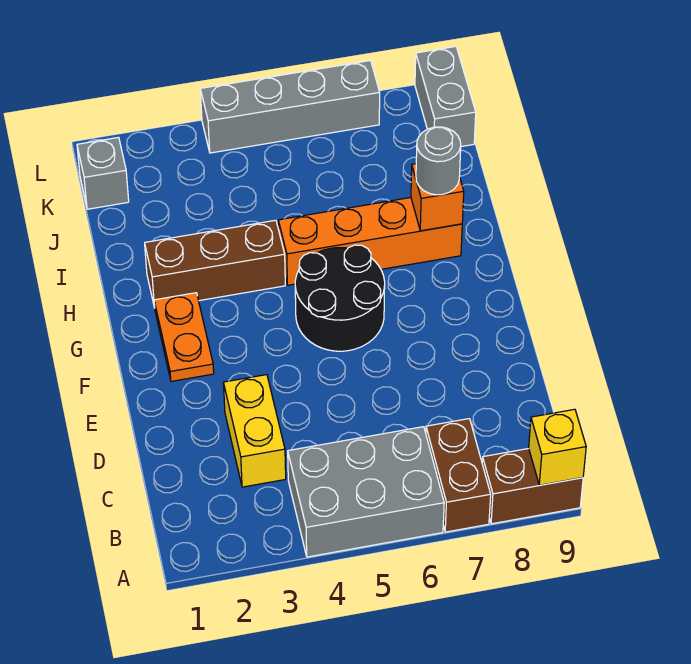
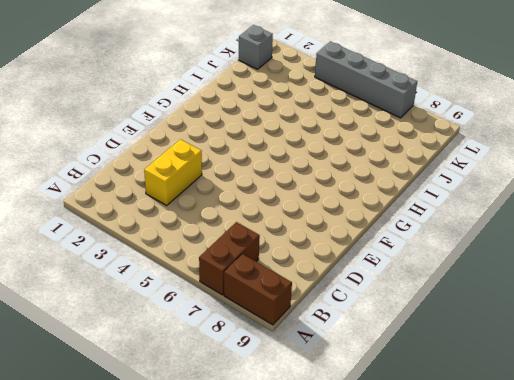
none -> grey brick A4:B6 level 1
none -> orange plate F2:G2 level 1
none -> black round brick F5:G6 level 1

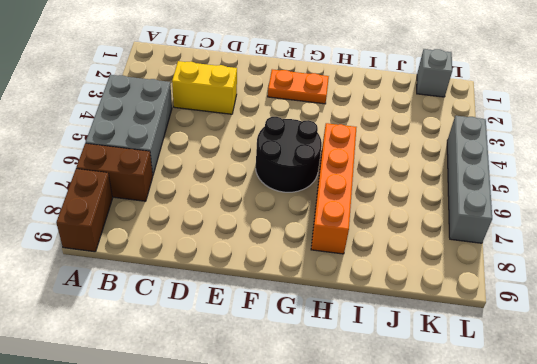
none -> brown brick H2:H4 level 1
none -> grey brick K9:L9 level 1
none -> yellow brick A9 level 2

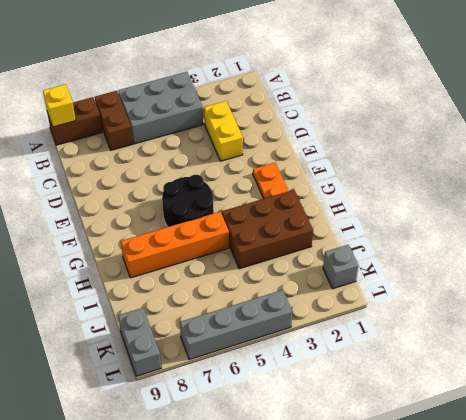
brown brick H2:I4 level 1 -> brown brick H2:H4 level 1
none -> orange brick H8 level 2
none -> grey round brick H8 level 3

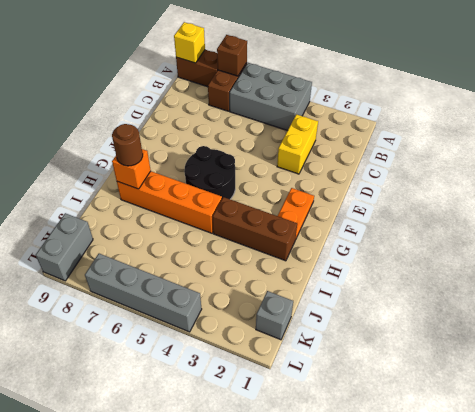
brown brick A7 level 2 -> none
brown round brick H8 level 3 -> grey round brick H8 level 3

